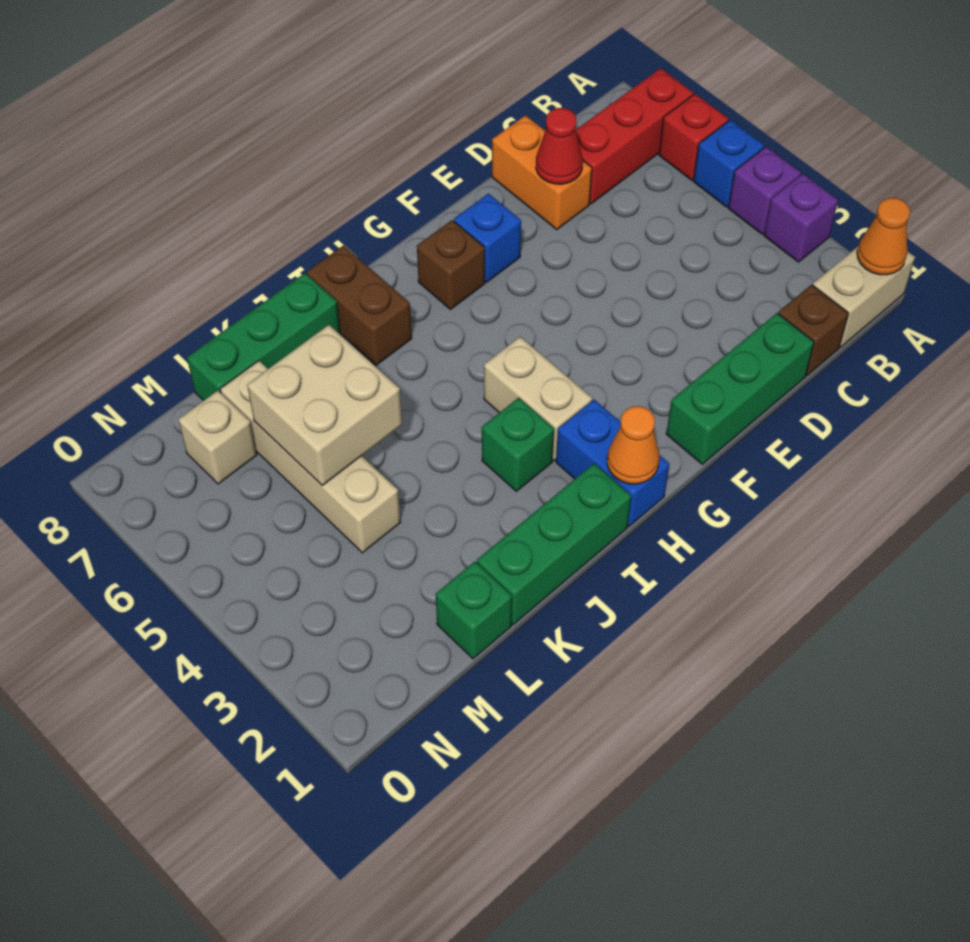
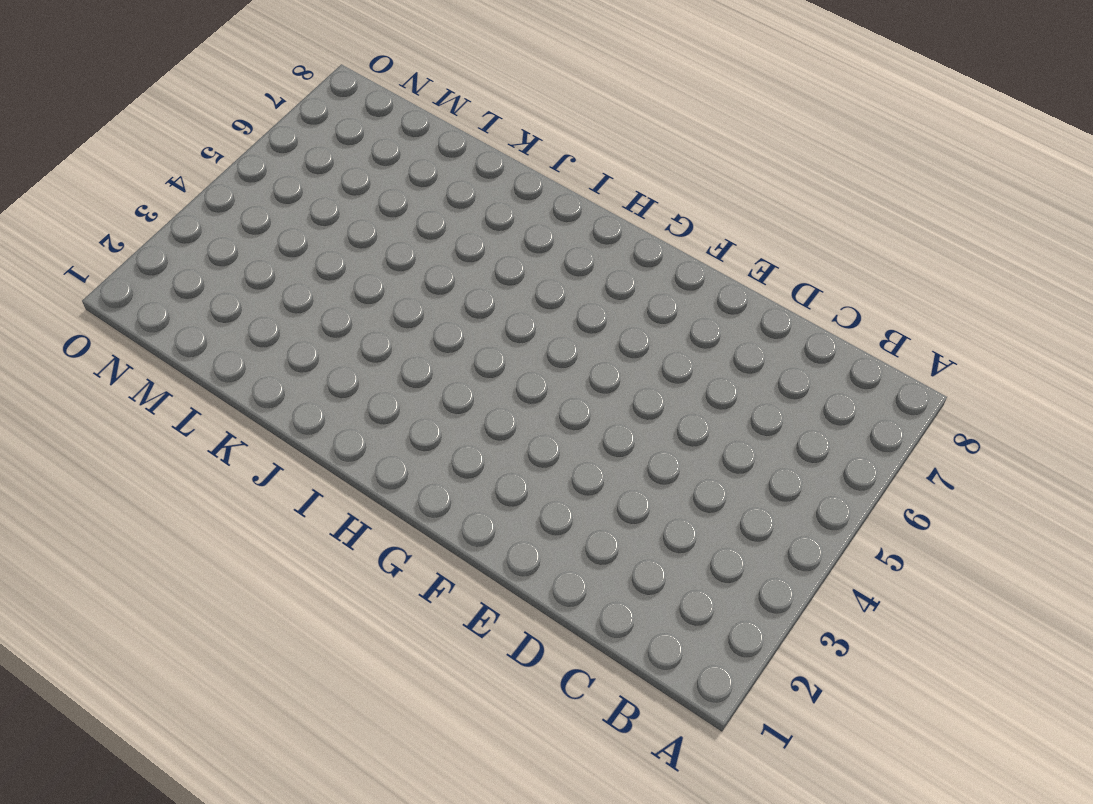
none -> tan brick A1:B1 level 1
none -> purple brick A3 level 1
none -> purple brick A4 level 1

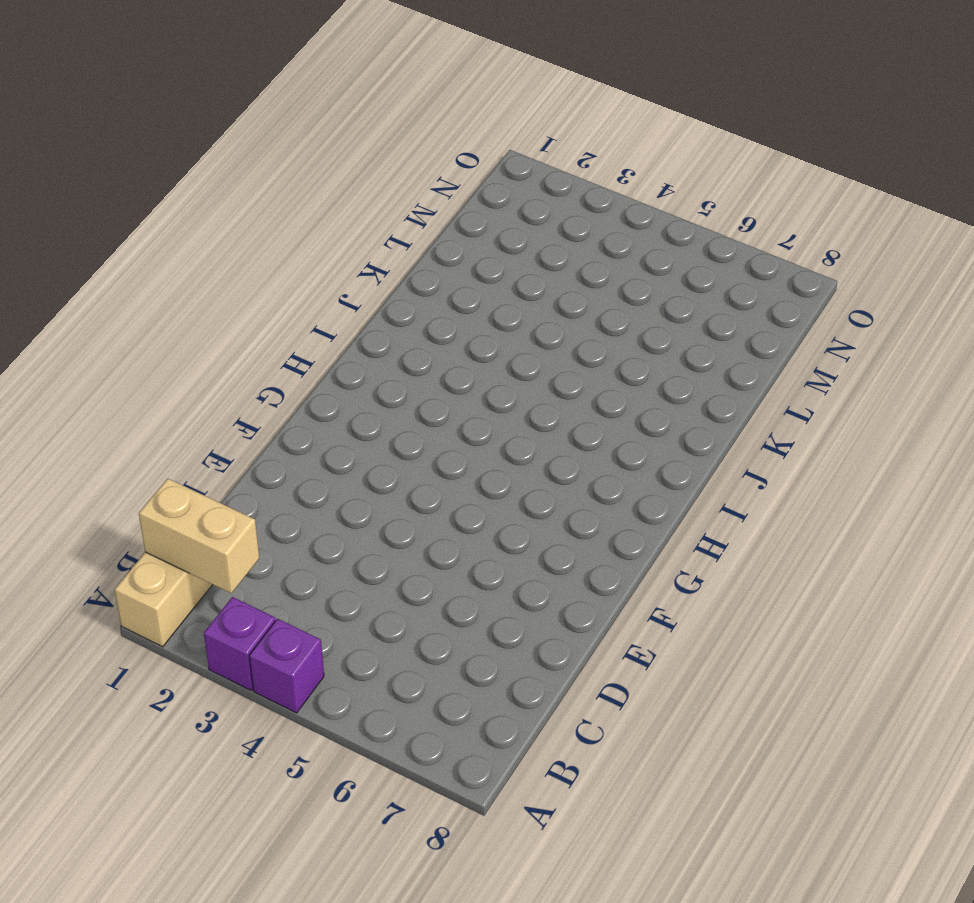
tan brick B1:B2 level 2 -> tan brick H3:H4 level 1
none -> blue brick A5 level 1
none -> red brick A6 level 1
none -> red brick A7:C7 level 1

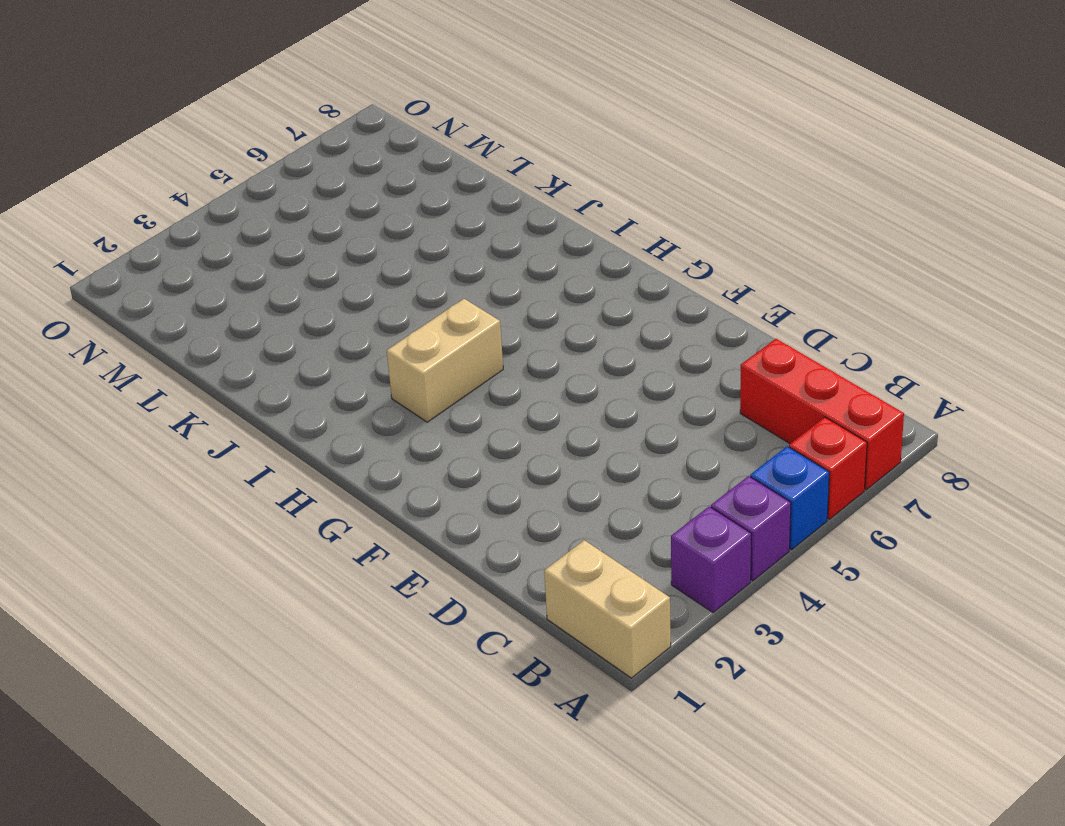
none -> brown brick C1 level 1
none -> green brick D1:F1 level 1
none -> orange brick D7:D8 level 1

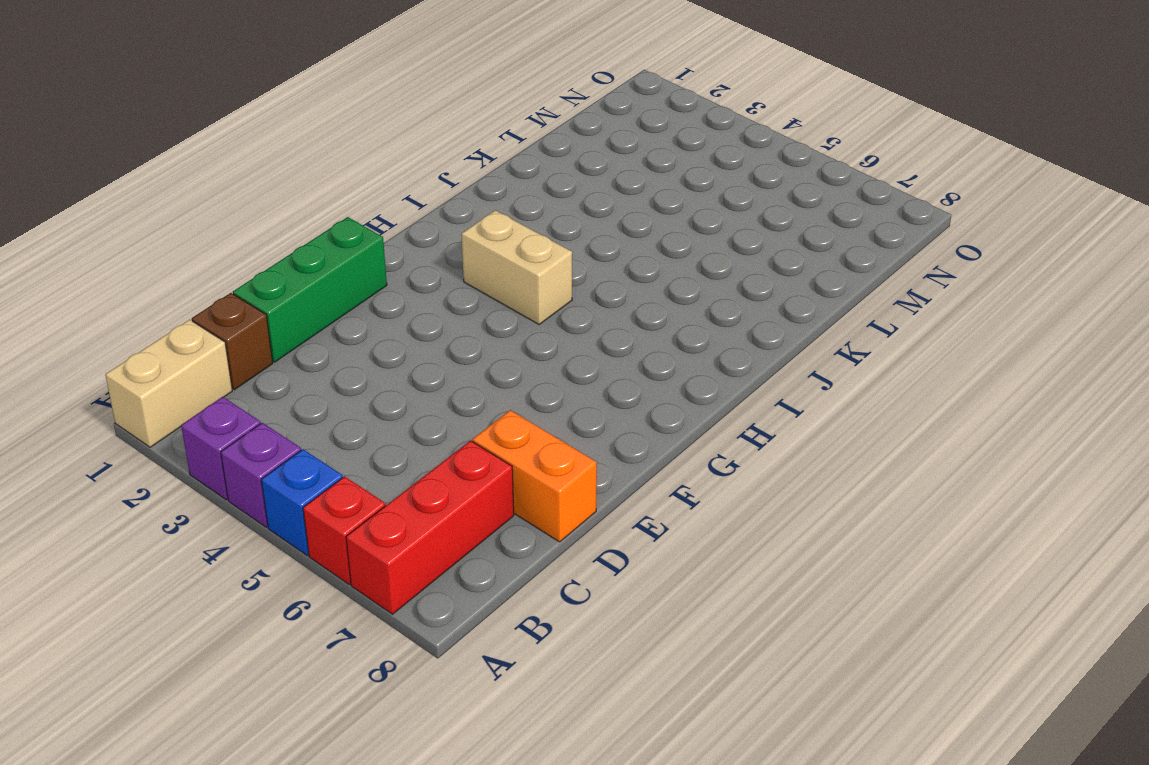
none -> blue brick F7 level 1
none -> brown brick G7 level 1
none -> blue brick H1:H2 level 1

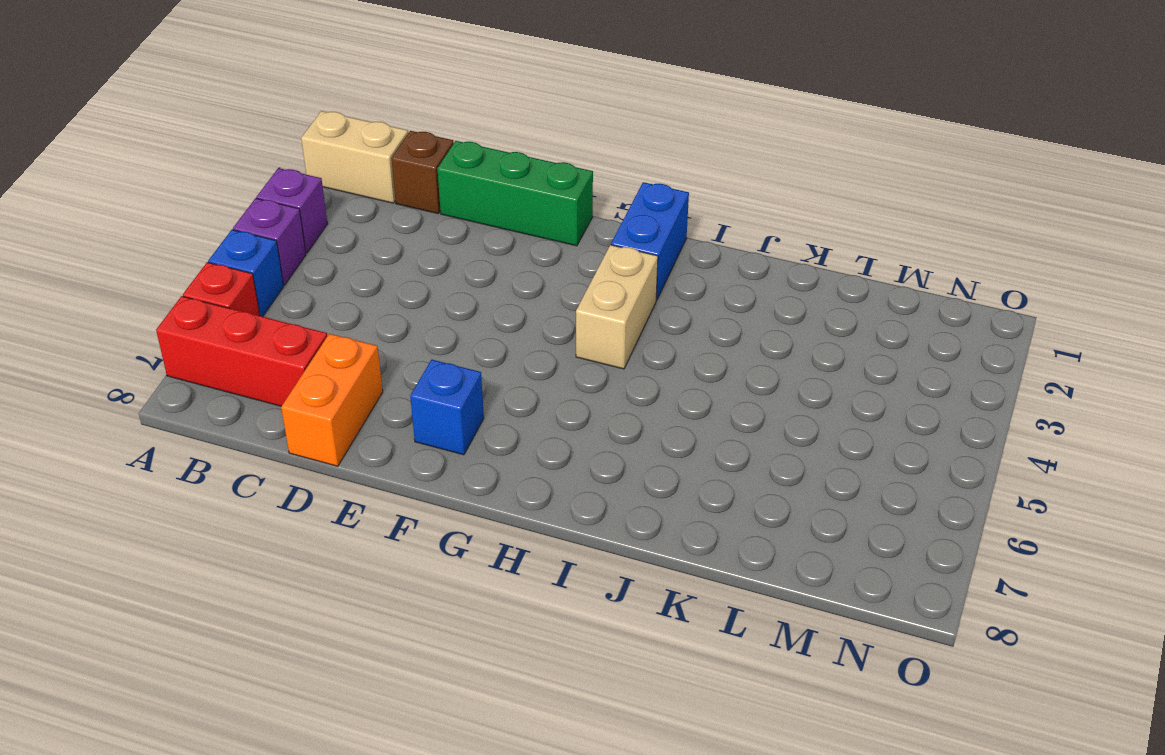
none -> brown brick G7 level 1
none -> green brick I1:K1 level 1
none -> green brick I3 level 1

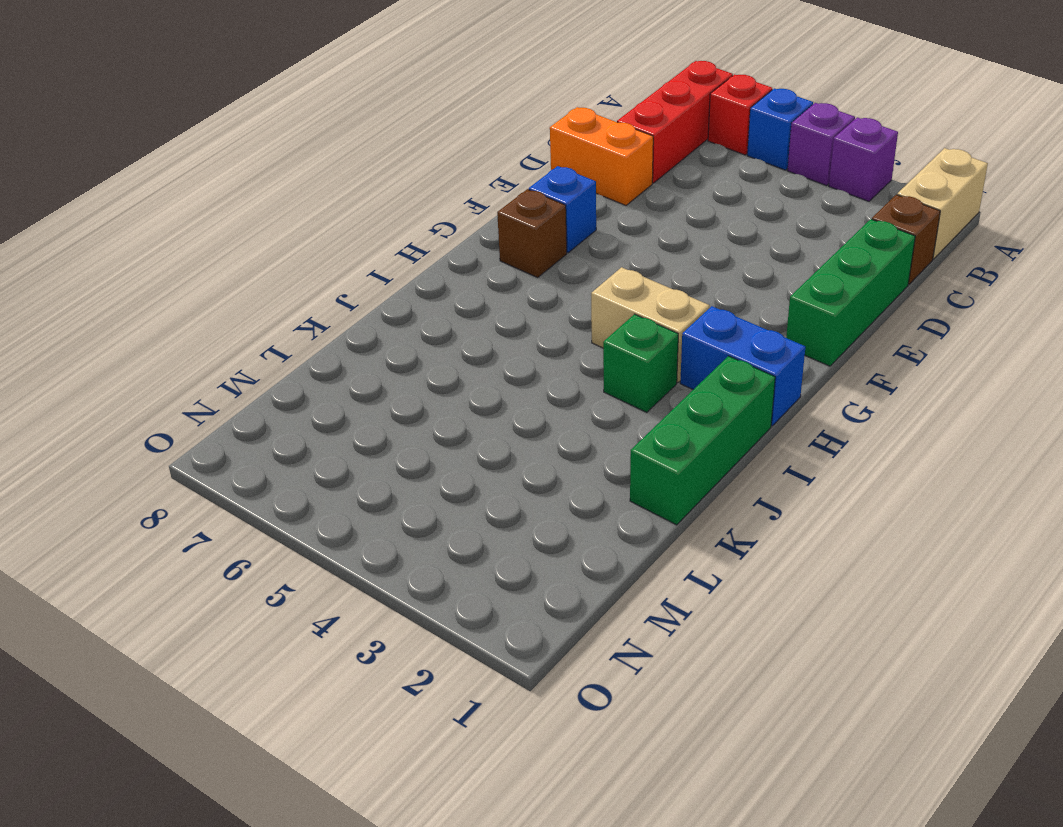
none -> brown brick I7:I8 level 1
none -> green brick J8:L8 level 1
none -> green brick L1 level 1

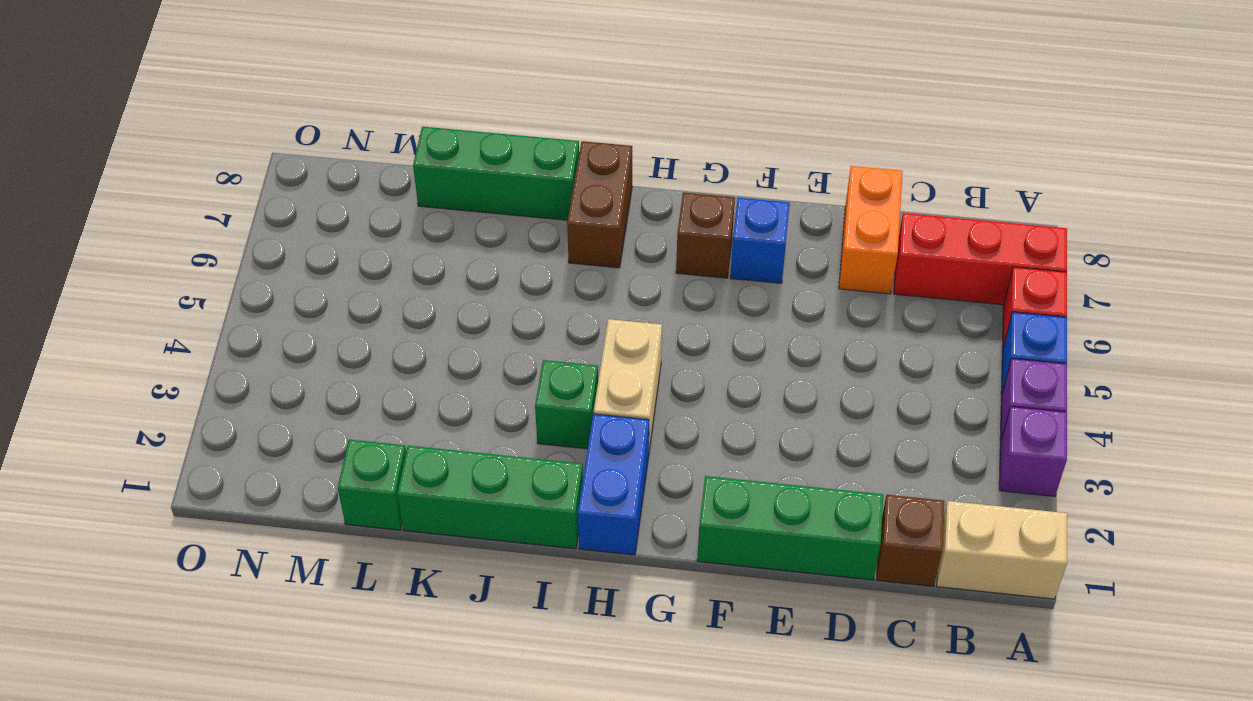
none -> tan brick L4:L7 level 1
none -> tan brick M7 level 1
none -> orange cone A1 level 2

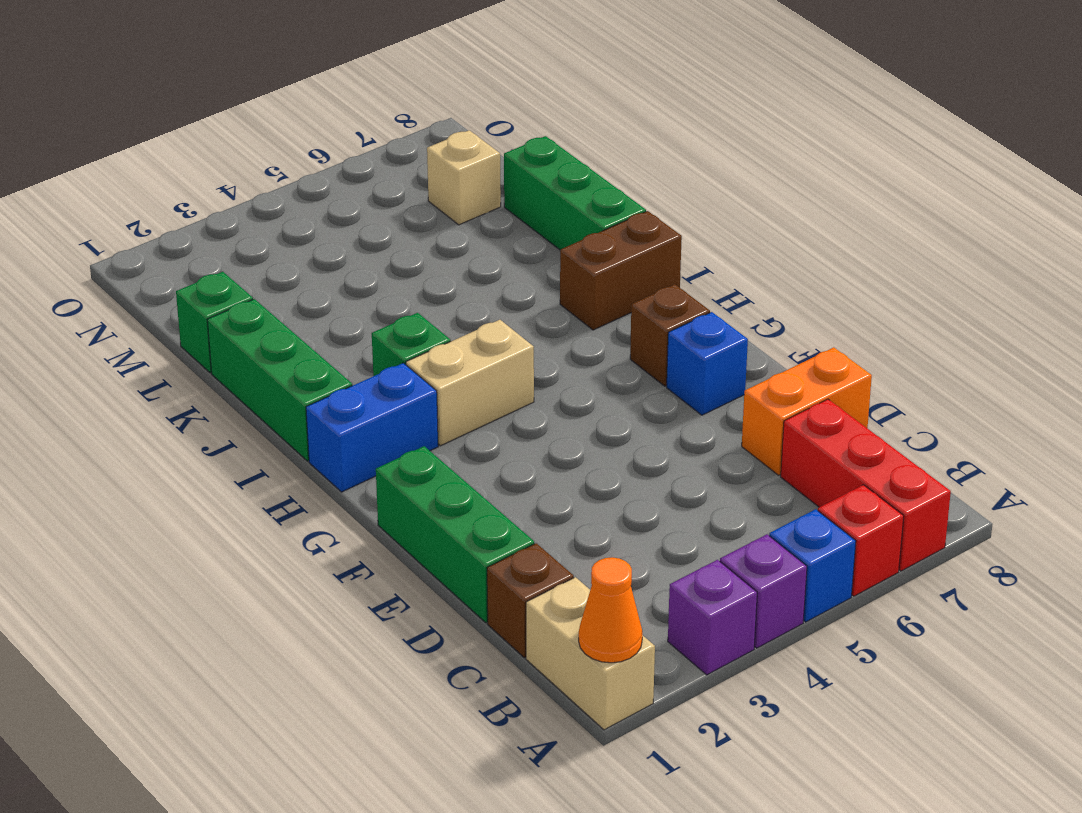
none -> tan brick L4:L7 level 1
none -> red cone D7 level 2
none -> orange cone H1 level 2

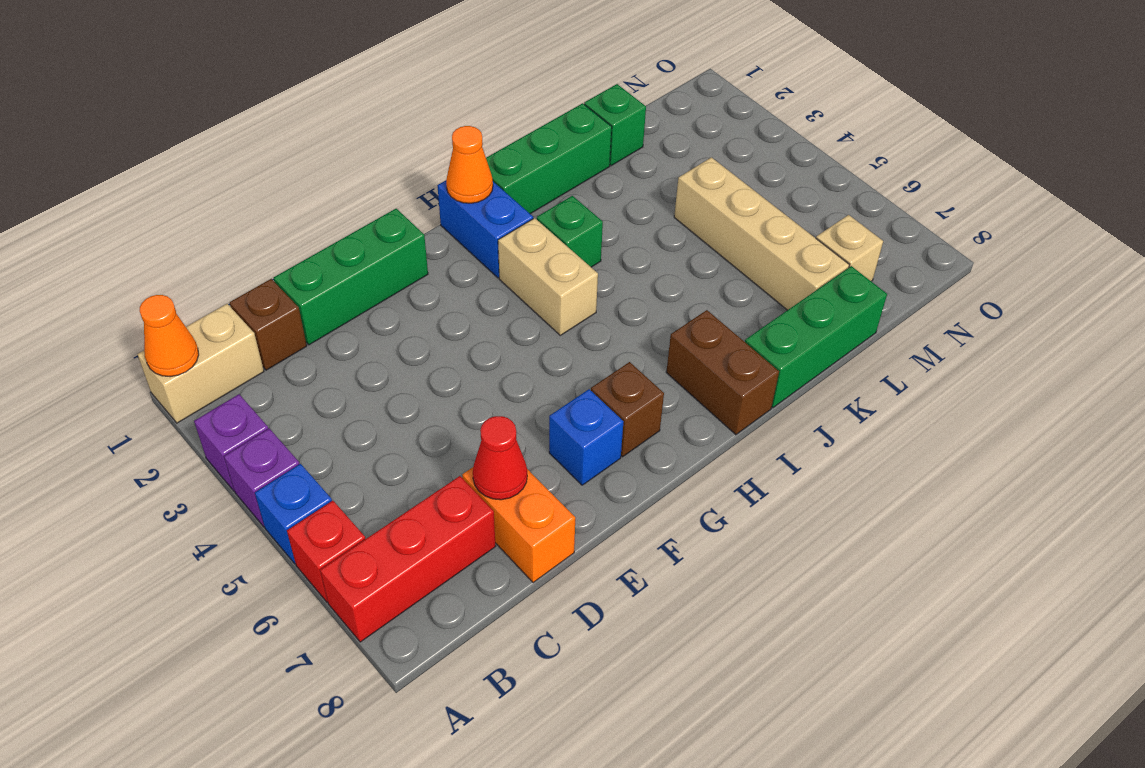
none -> tan brick K5:L6 level 2

